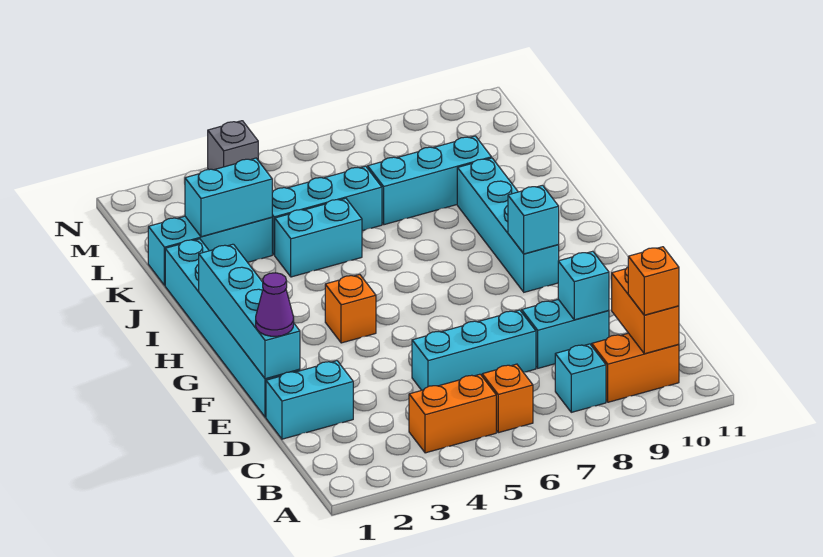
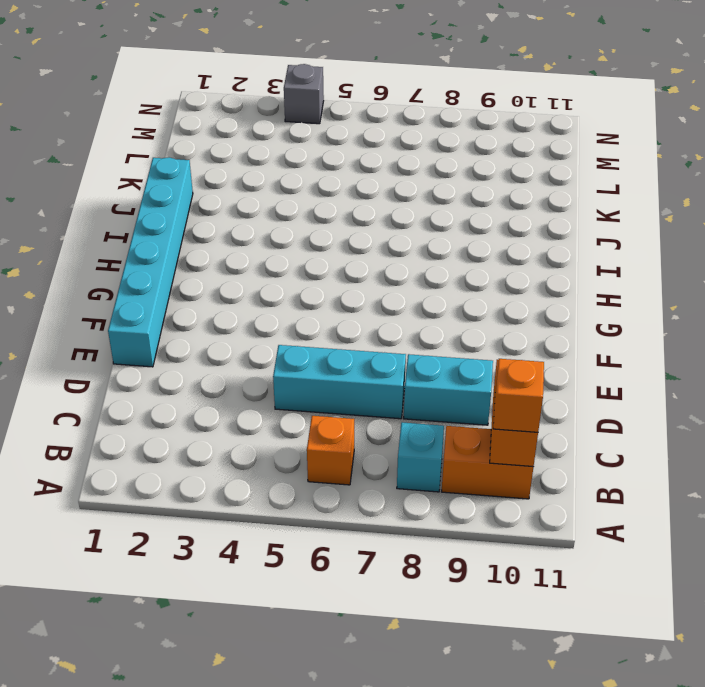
none -> orange brick B4:B5 level 1
none -> cyan brick D1:D2 level 1
none -> orange brick G4 level 1

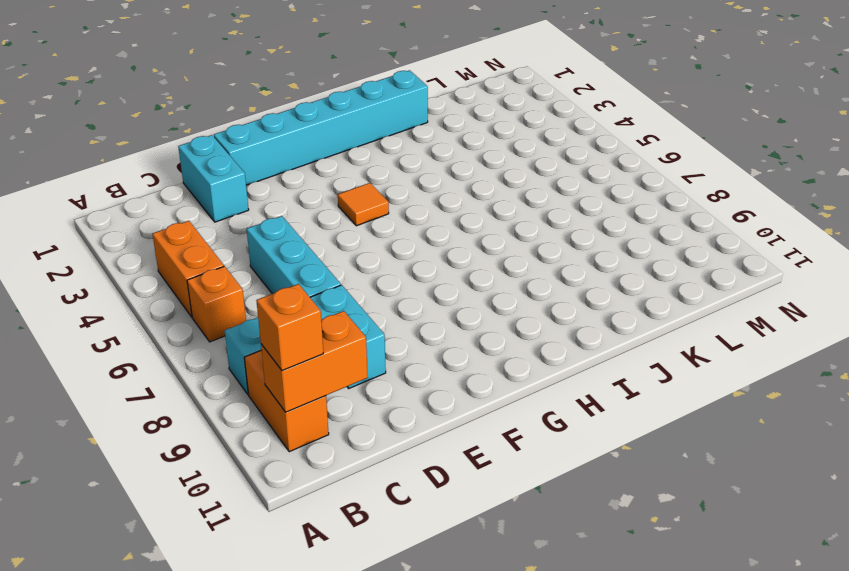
orange tile G4 level 1 -> orange brick G4 level 1
none -> cyan brick G9:J9 level 1
none -> cyan brick J4:J5 level 1
none -> cyan brick K1:K3 level 1

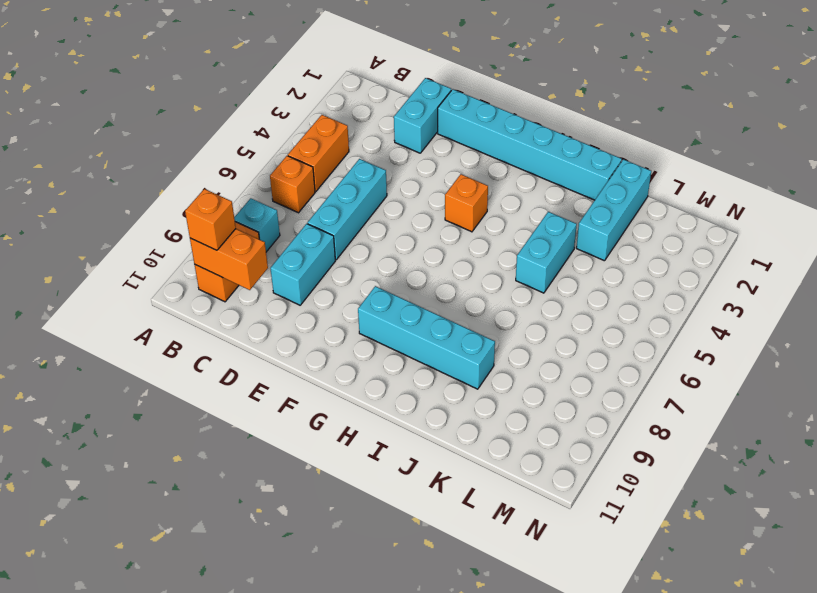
none -> cyan brick K4:K6 level 1
none -> cyan brick K7:K9 level 1
none -> grey brick N4 level 1

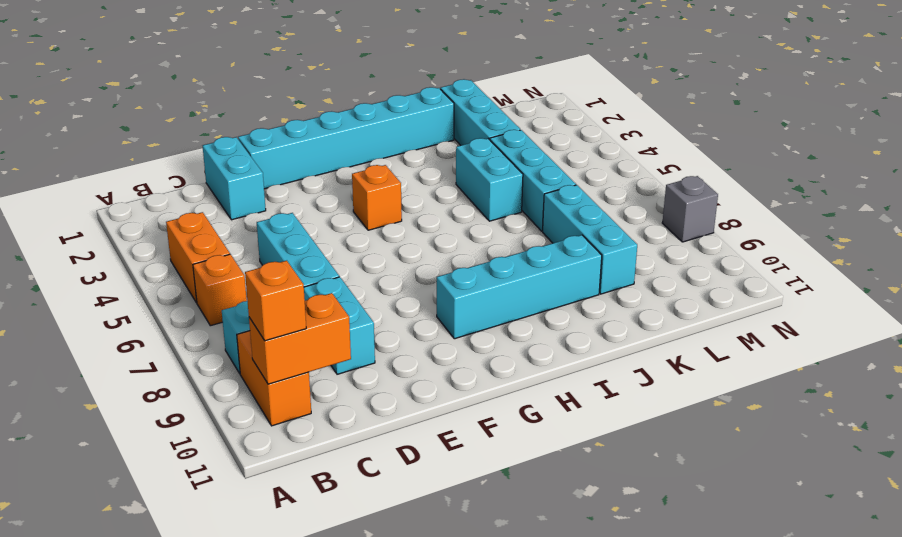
grey brick N8 level 1 -> grey brick N4 level 1
none -> cyan brick D9 level 2
none -> cyan brick E1:H1 level 2
none -> cyan brick G9 level 2

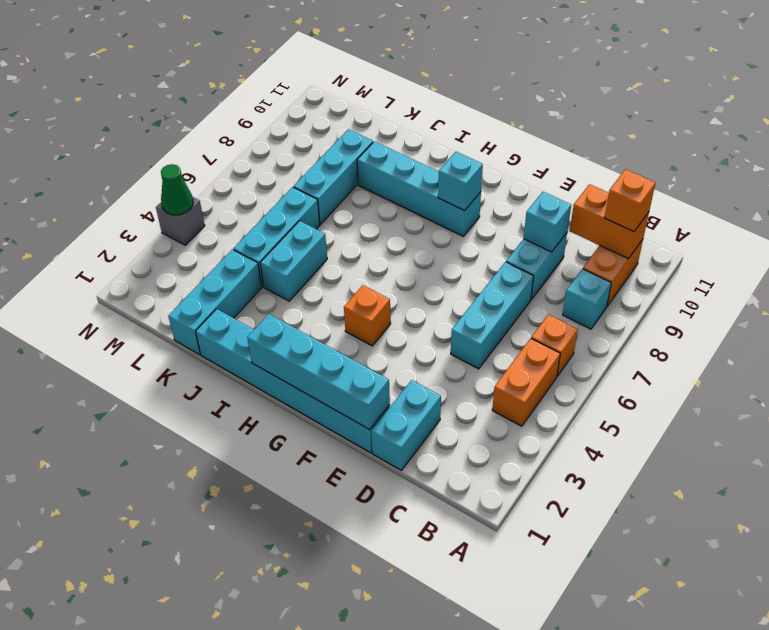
green cone N4 level 2 -> none
none -> cyan brick K2:K3 level 2
none -> purple cone E1 level 3

